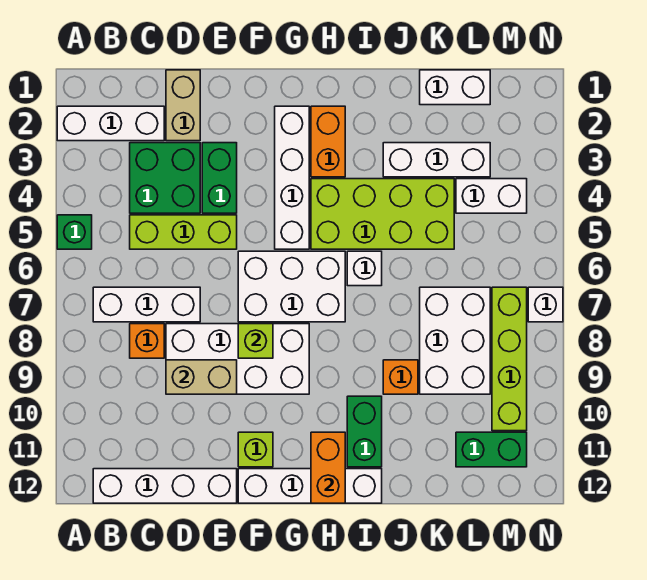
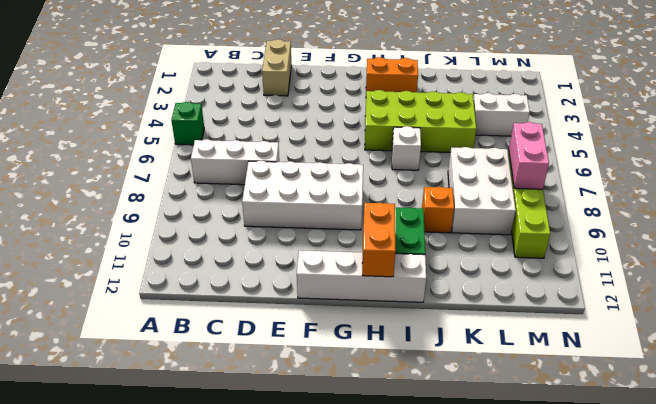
orange brick H2:I2 level 1 -> orange brick H2:H3 level 1
pink brick M7:M8 level 2 -> none
none -> white brick A2:C2 level 1
none -> white brick B12:E12 level 1
none -> green brick C3:D4 level 1

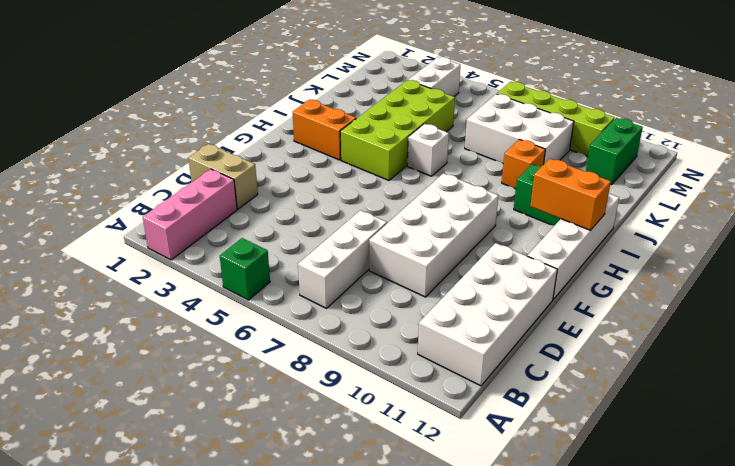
pink brick A2:C2 level 1 -> white brick A2:C2 level 1
white brick B11:E12 level 1 -> white brick B12:E12 level 1
none -> green brick C3:D4 level 1
none -> lime brick C5:E5 level 1
none -> orange brick C8 level 1

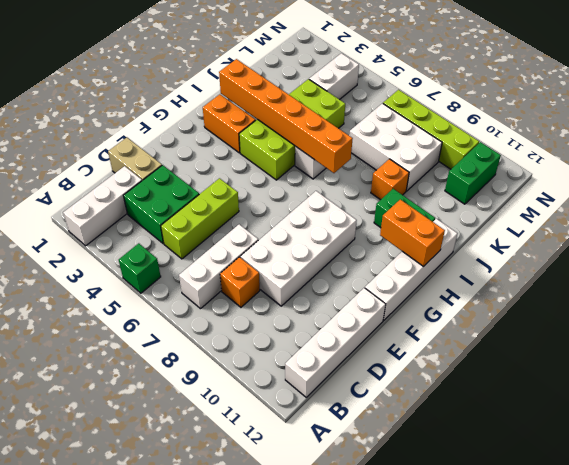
orange brick I2:I7 level 2 -> none
none -> green brick E3:E4 level 1
none -> white brick F6:H7 level 1
none -> lime brick F11 level 1

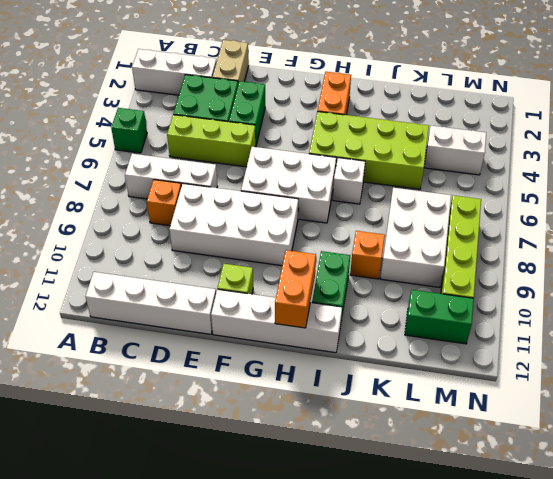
none -> white brick G2:G5 level 1
none -> white brick J3:L3 level 1
none -> white brick K1:L1 level 1

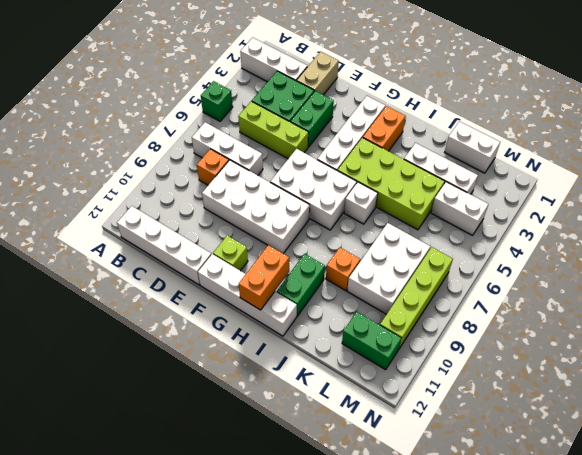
none -> white brick N7 level 1
none -> tan brick D9:E9 level 2
none -> lime brick F8 level 2

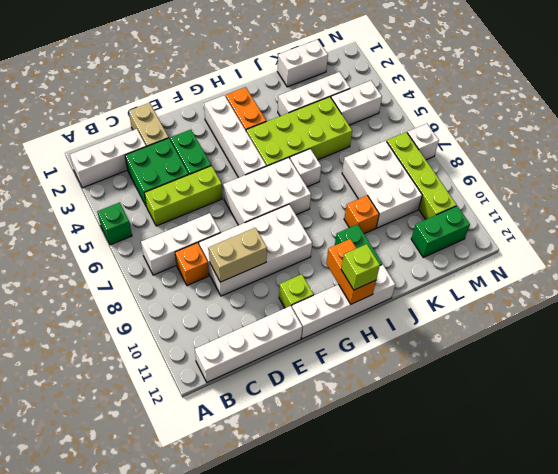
lime brick H12 level 3 -> lime brick F8 level 2

